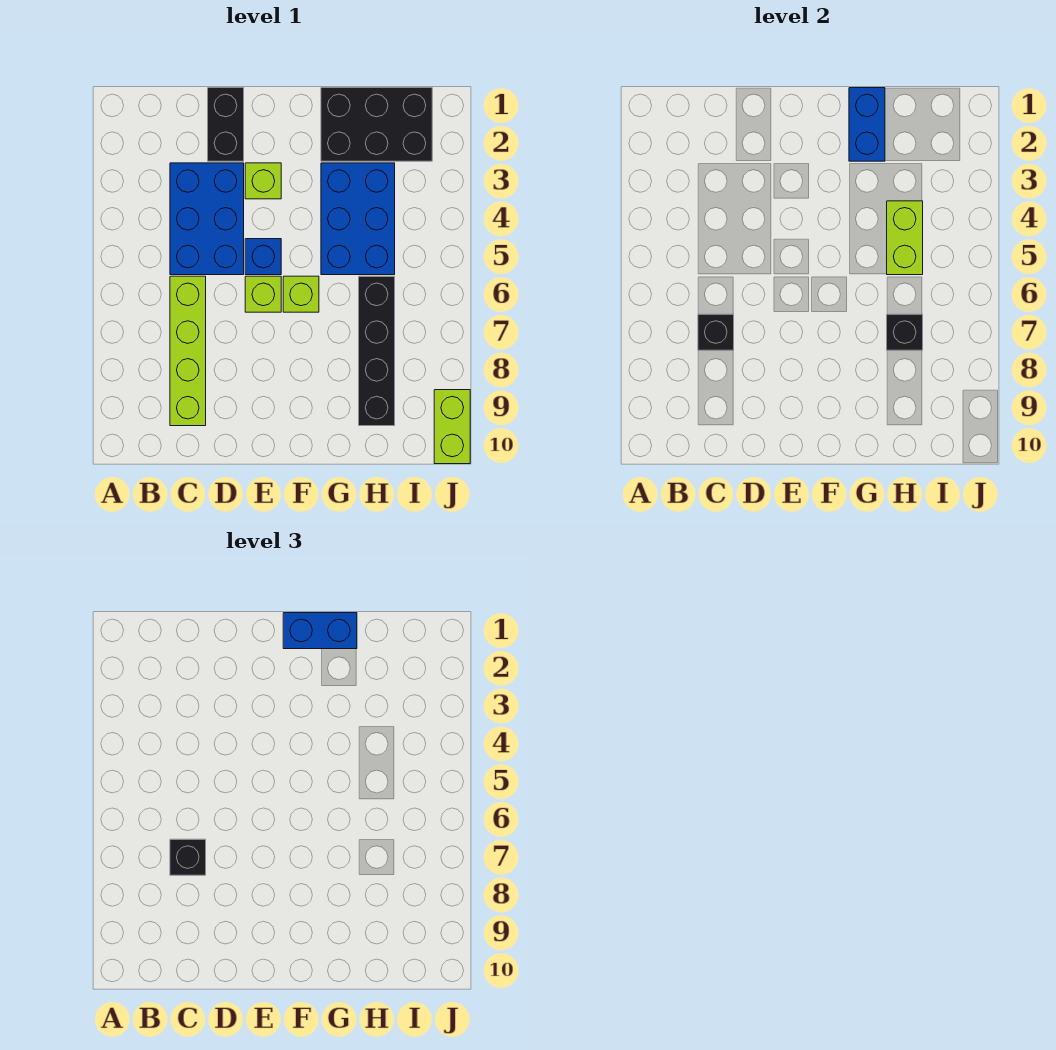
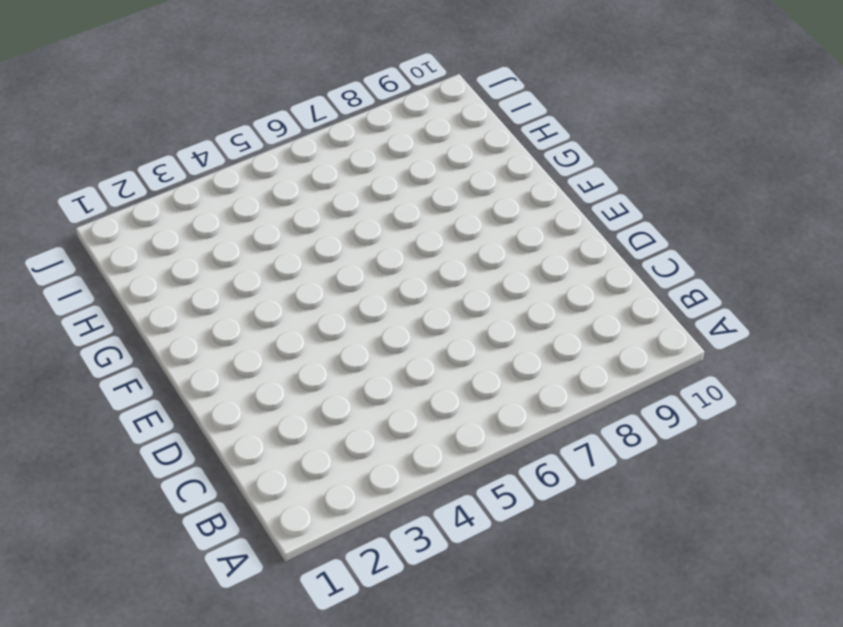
none -> blue brick C3:D5 level 1
none -> lime brick C6:C9 level 1
none -> black brick D1:D2 level 1

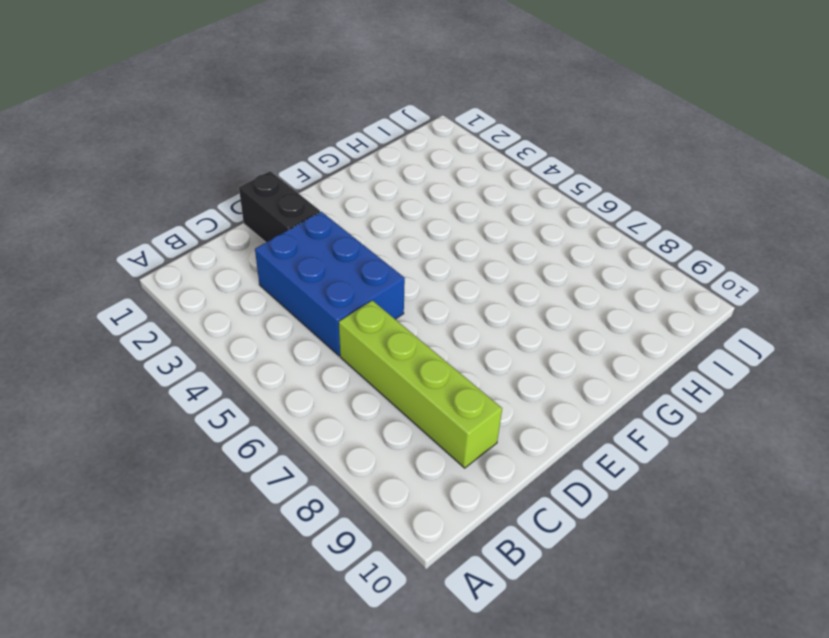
none -> lime brick E3 level 1
none -> blue brick E5 level 1
none -> lime brick E6 level 1

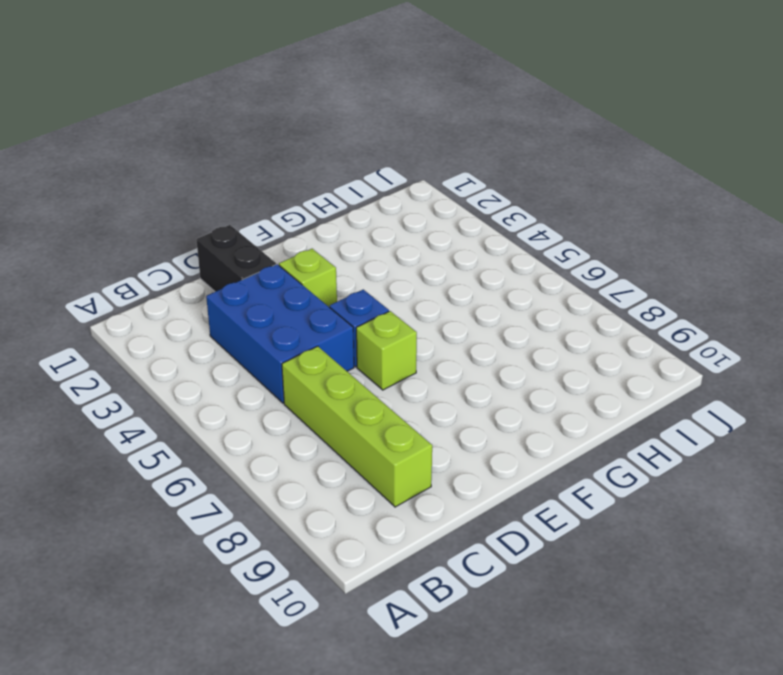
none -> lime brick F6 level 1
none -> black brick G1:I2 level 1
none -> blue brick G3:H5 level 1

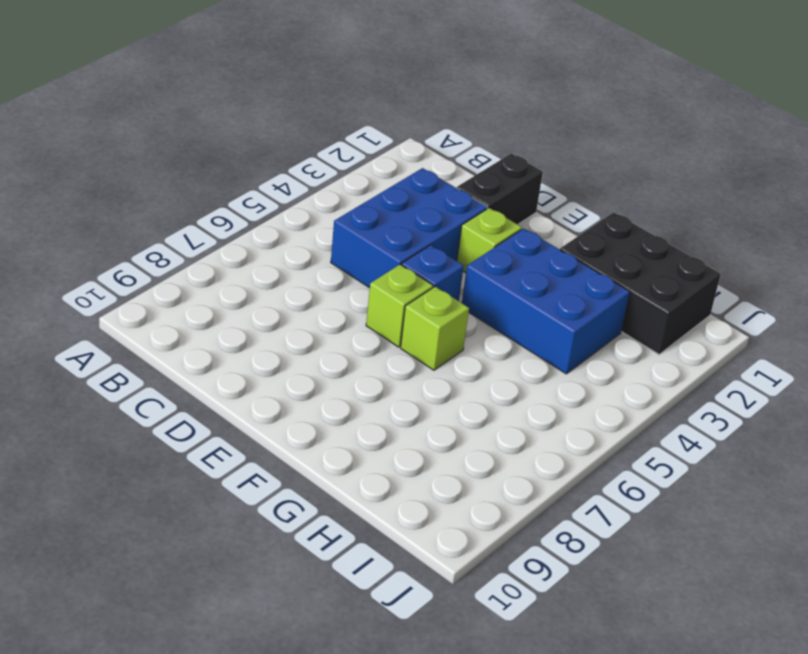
blue brick F3:H4 level 1 -> blue brick G3:H5 level 1
none -> lime brick C6:C9 level 1
none -> black brick H6:H9 level 1
none -> lime brick J9:J10 level 1

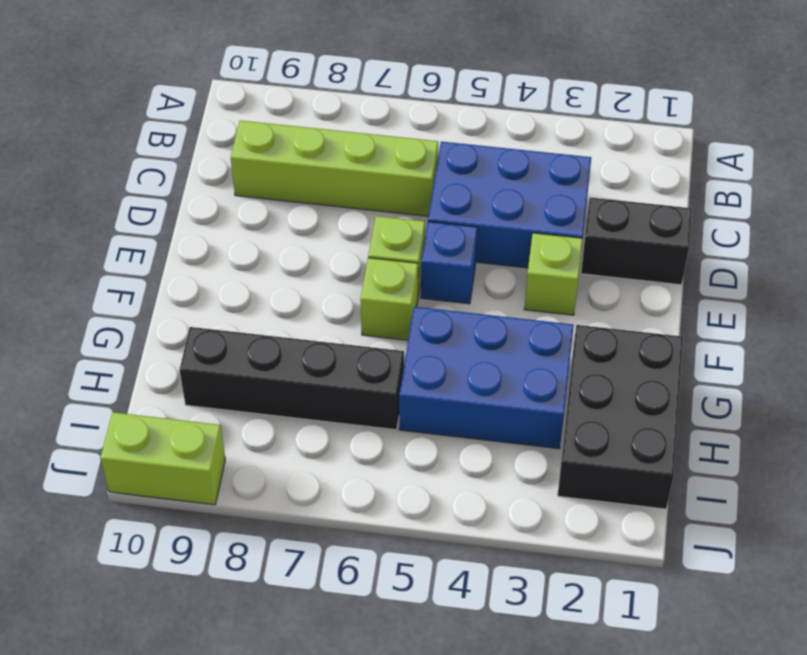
none -> black brick C7 level 2
none -> blue brick G1:G2 level 2
none -> lime brick H4:H5 level 2

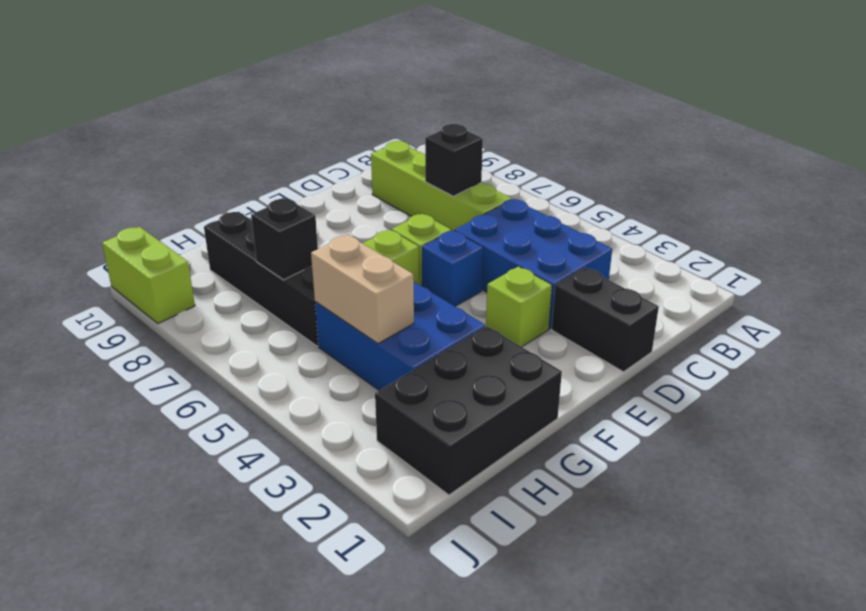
tan brick H4:H5 level 2 -> lime brick H4:H5 level 2
none -> blue brick G1:G2 level 2
none -> black brick C7 level 3
none -> blue brick F1:G1 level 3

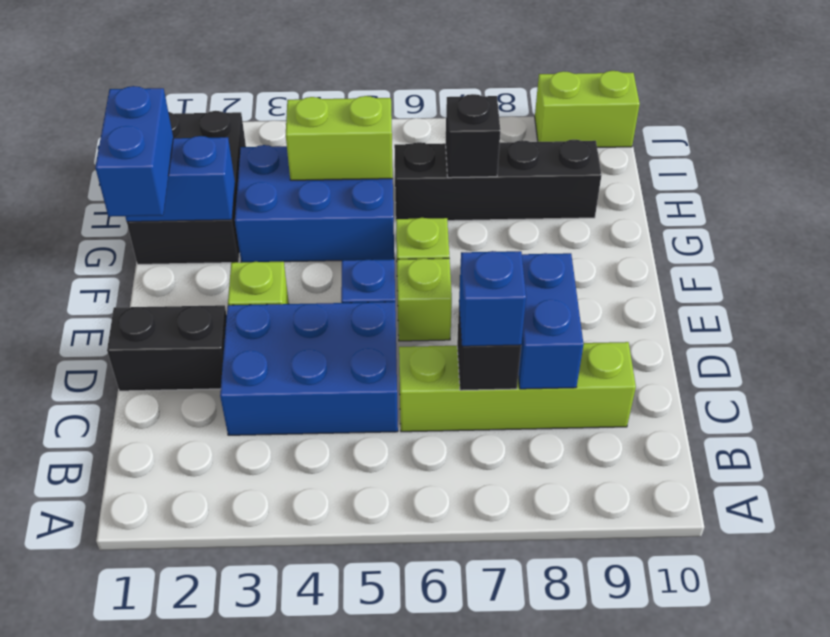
blue brick C7 level 3 -> black brick C7 level 3
blue brick C8:D8 level 2 -> none

